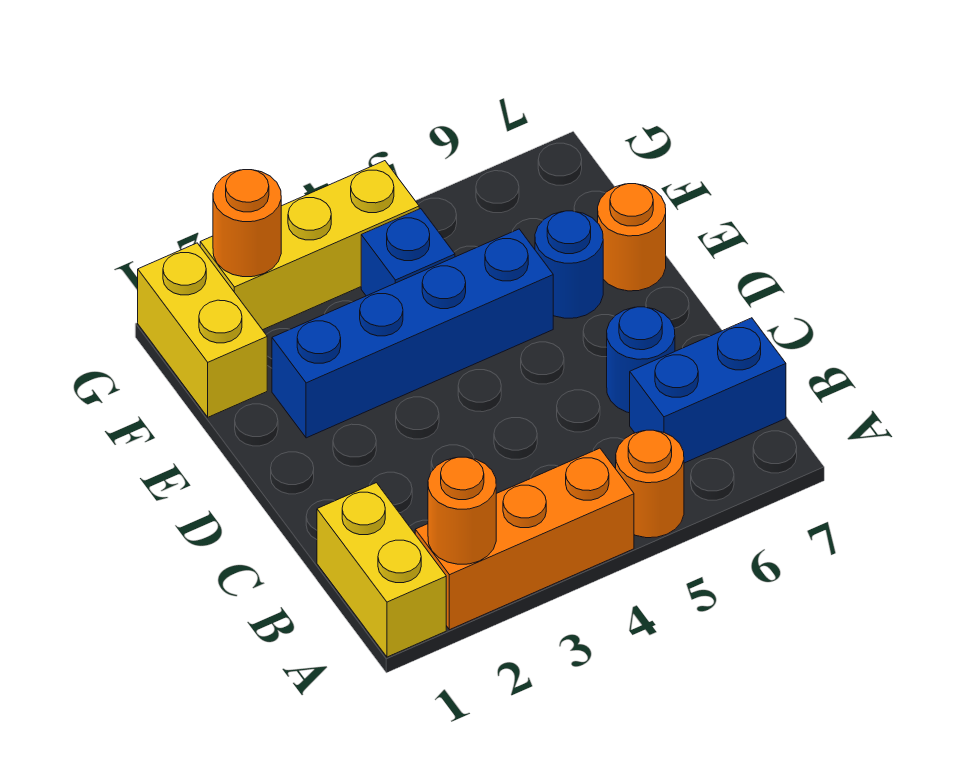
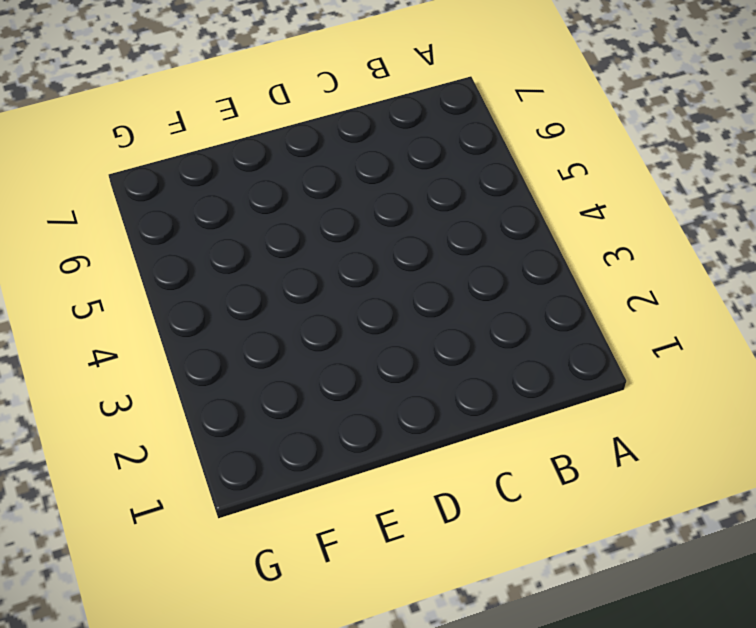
none -> yellow brick A1:B1 level 1
none -> orange brick A2:A4 level 1
none -> orange round brick A5 level 1

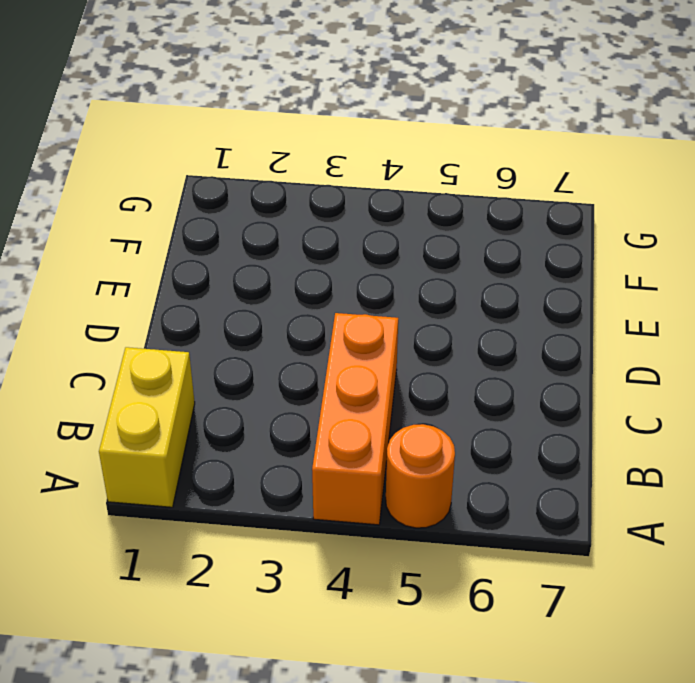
orange brick A4:C4 level 1 -> orange brick A2:A4 level 1
none -> blue brick B6:B7 level 1
none -> blue round brick C6 level 1
none -> blue brick E2:E5 level 1

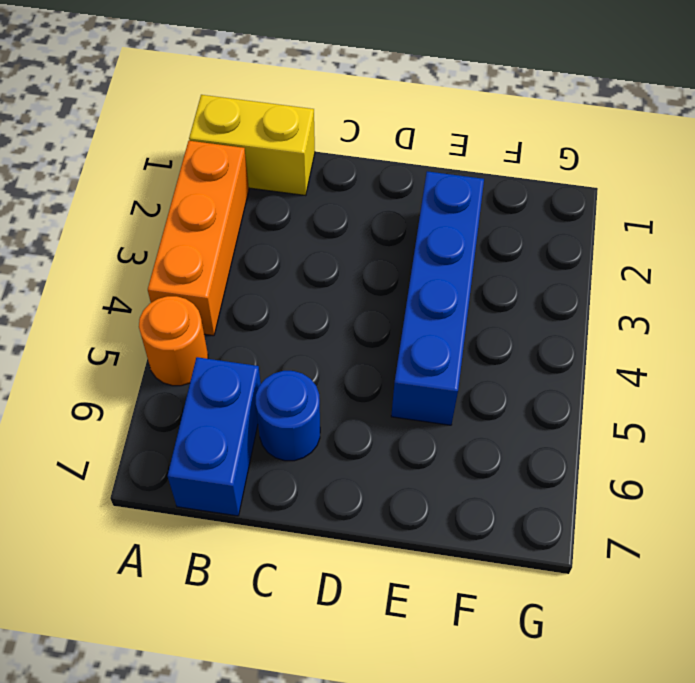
none -> blue round brick E6 level 1
none -> orange round brick E7 level 1
none -> yellow brick F1:G1 level 1

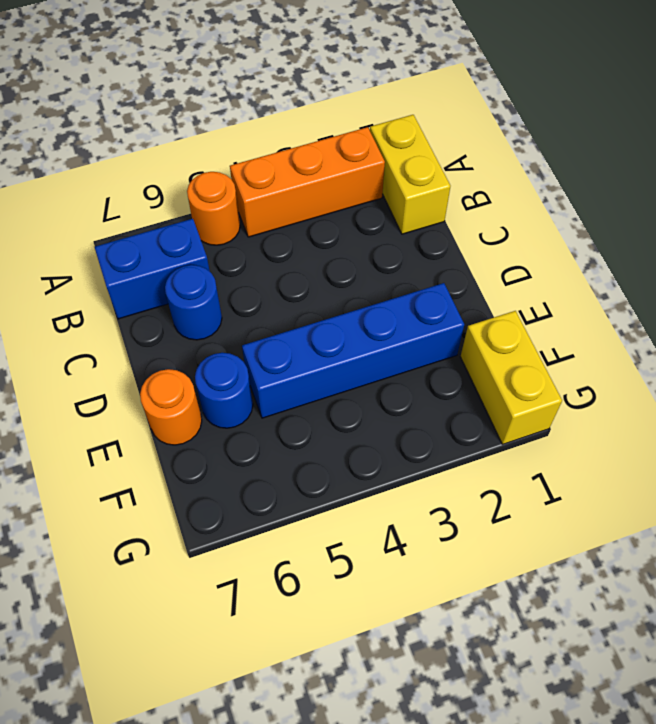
none -> blue brick F4 level 1
none -> yellow brick G2:G4 level 1
none -> orange round brick A2 level 2

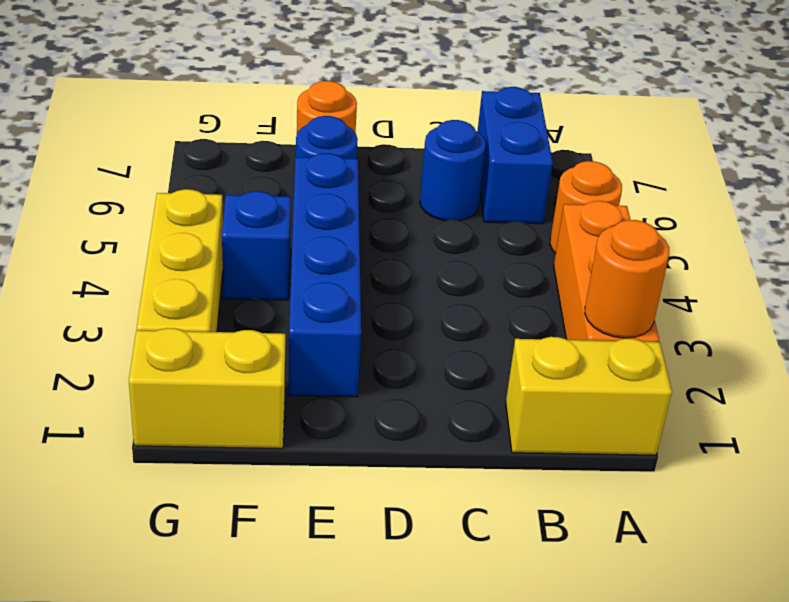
none -> orange round brick G2 level 2

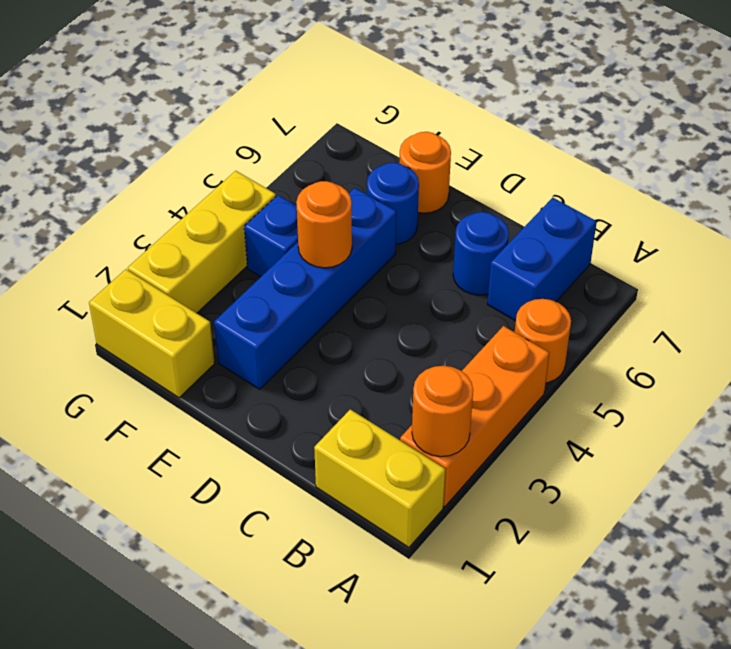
orange round brick E4 level 2 -> orange round brick G2 level 2

